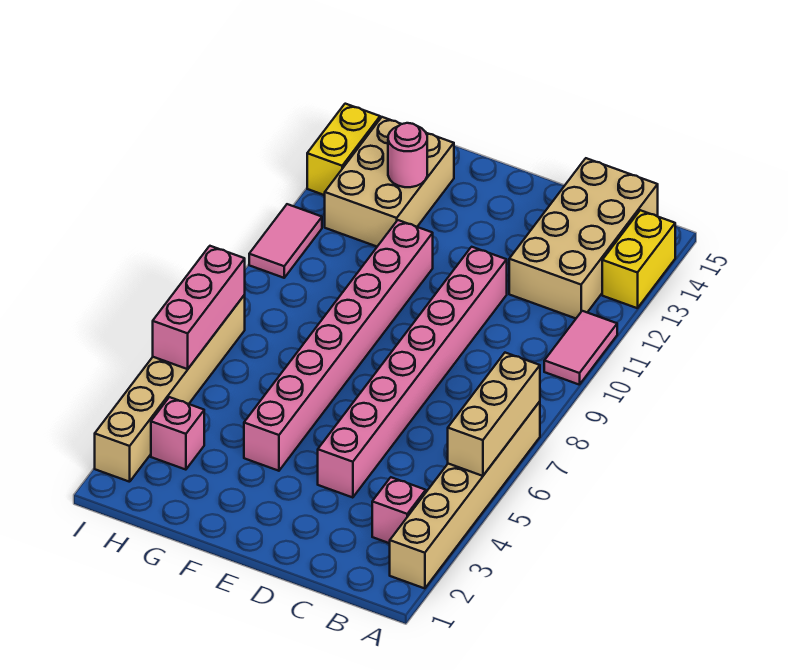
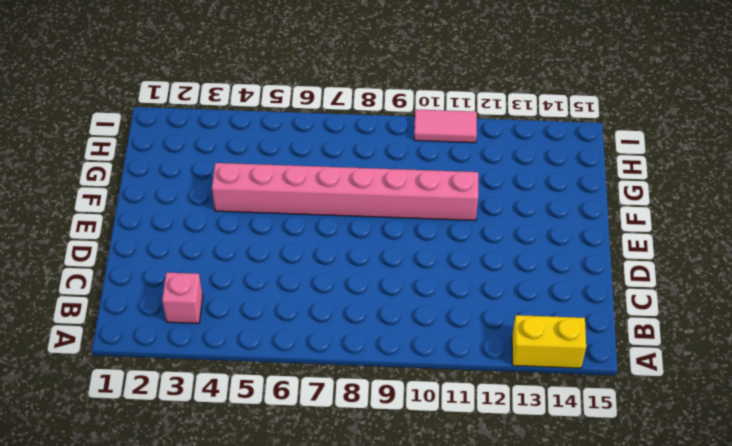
none -> tan brick A2:A7 level 1
none -> pink tile A10:A11 level 1
none -> tan brick B12:C15 level 1

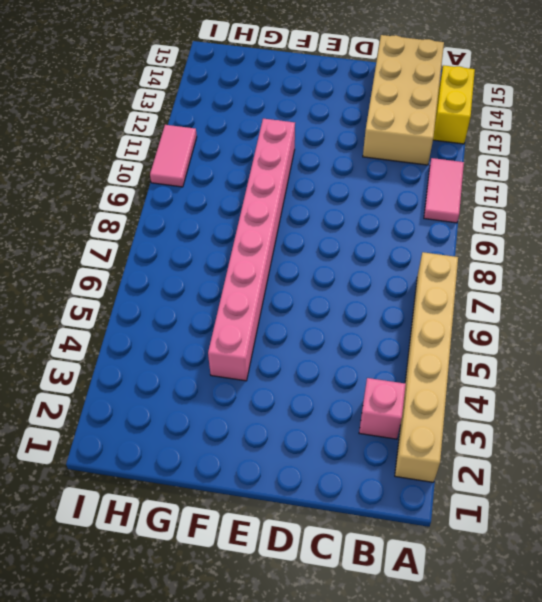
none -> pink brick D4:D11 level 1
none -> tan brick G12:H14 level 1
none -> pink brick H3 level 1

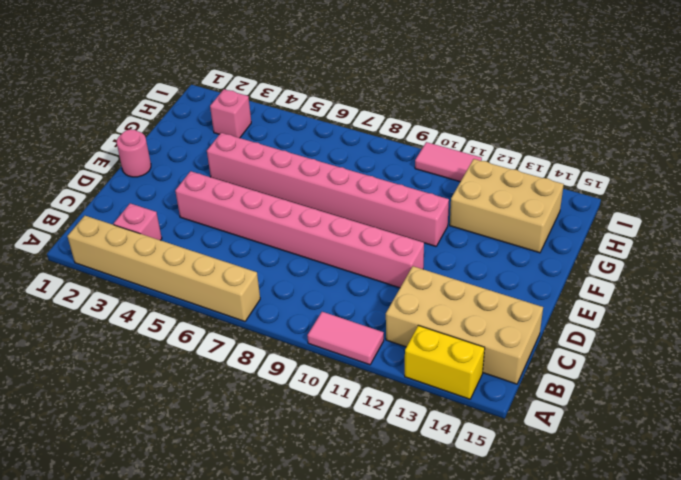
pink round brick E1 level 1 -> pink round brick G13 level 2
none -> tan brick I2:I7 level 1
none -> yellow brick I13:I14 level 1
none -> tan brick A5:A7 level 2

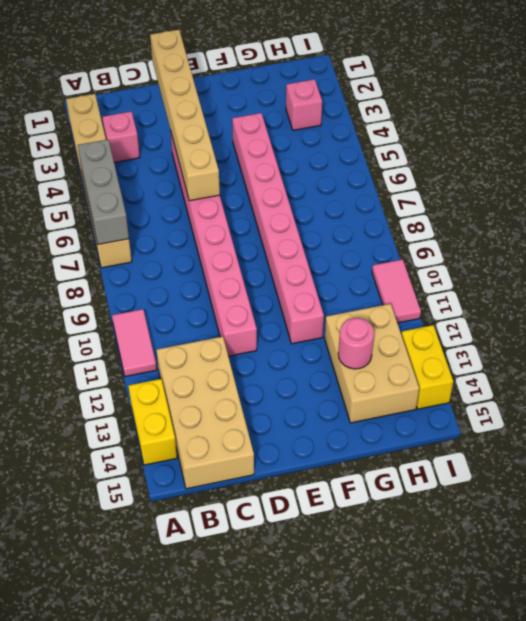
grey brick A5:A7 level 2 -> tan brick A5:A7 level 2
tan brick D1:D6 level 2 -> tan brick I2:I7 level 1
none -> pink brick I5:I7 level 2

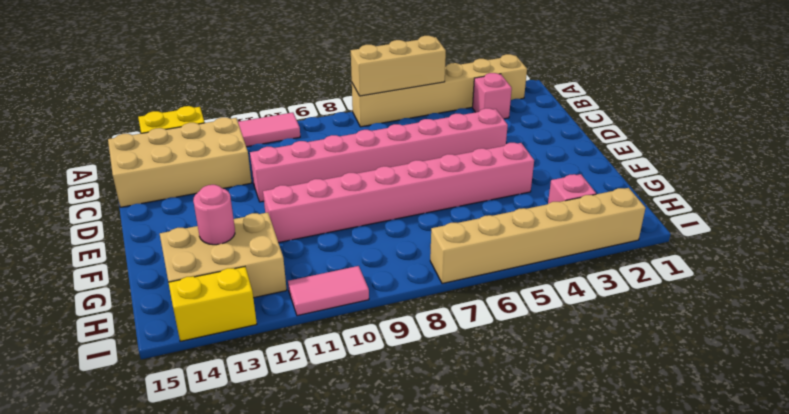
none -> pink brick I5:I7 level 2

